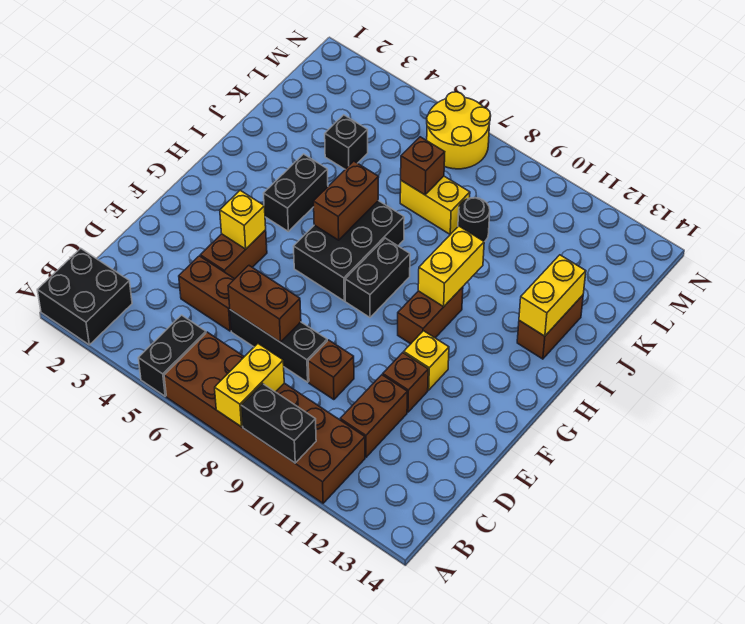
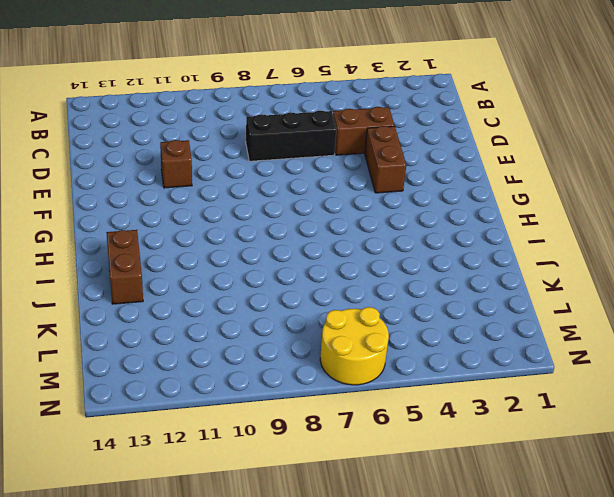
none -> black brick A1:B2 level 1
none -> black brick A5:B5 level 1
none -> brown brick A6:B11 level 1

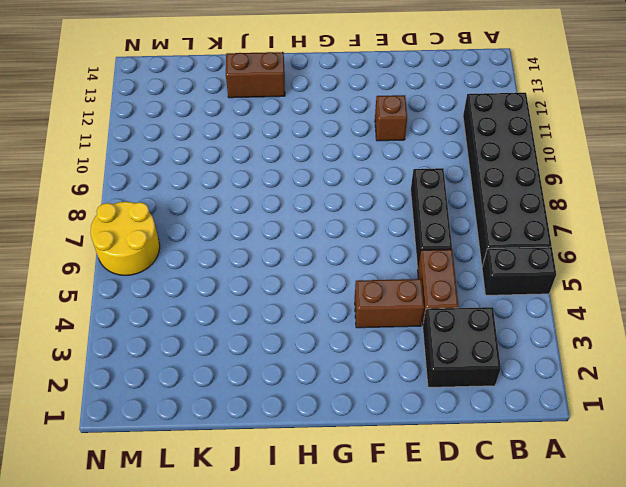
black brick A6:B11 level 1 -> brown brick A6:B11 level 1
black brick C2:D3 level 1 -> black brick A1:B2 level 1
none -> brown brick C11:D11 level 1
none -> brown brick D9 level 1
none -> yellow brick F11 level 1

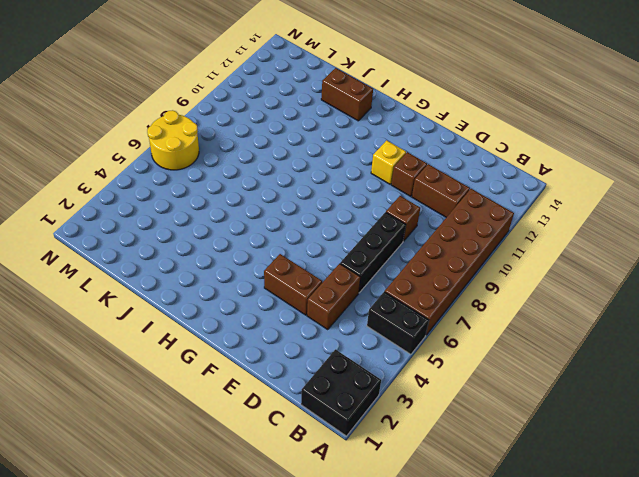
none -> black brick G6:I7 level 1
none -> black brick G8:H8 level 1
none -> brown brick G10:H10 level 1

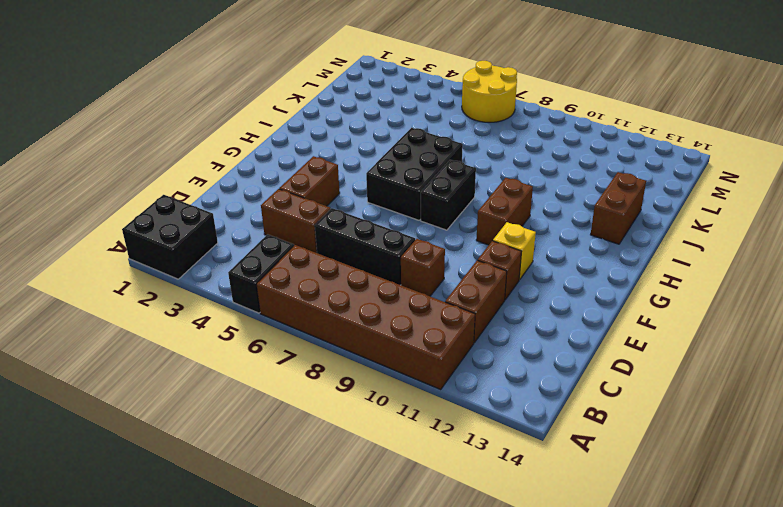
none -> black brick H4:I4 level 1
none -> black brick K4 level 1
none -> yellow brick K7:K8 level 1

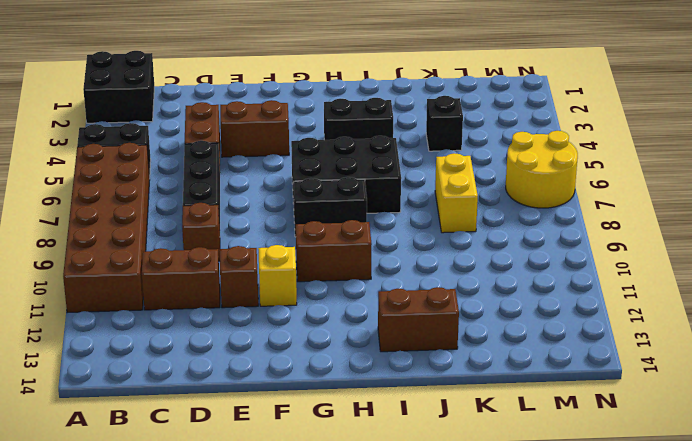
none -> black round brick K9 level 1
none -> yellow brick A8:B8 level 2
none -> black brick A9:A10 level 2

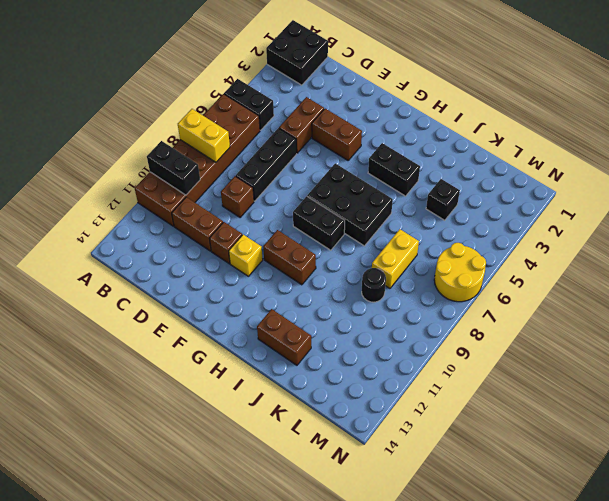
black brick A10:B10 level 2 -> black brick A9:A10 level 2
none -> brown brick D6:D7 level 2
none -> yellow brick F4 level 2
none -> brown brick H6:I6 level 2

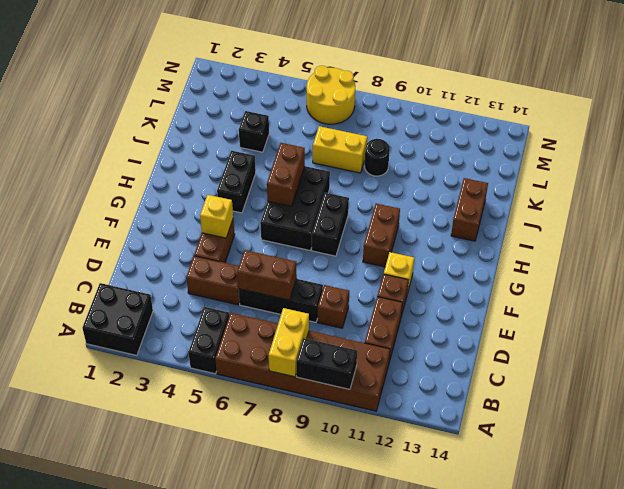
none -> yellow brick H10:I10 level 2
none -> yellow brick I13:J13 level 2
none -> brown brick K7 level 2

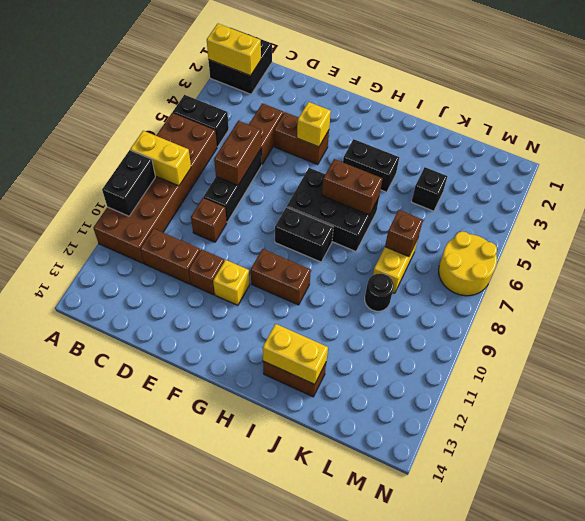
yellow brick A2:B2 level 2 -> yellow brick H10:I10 level 2

